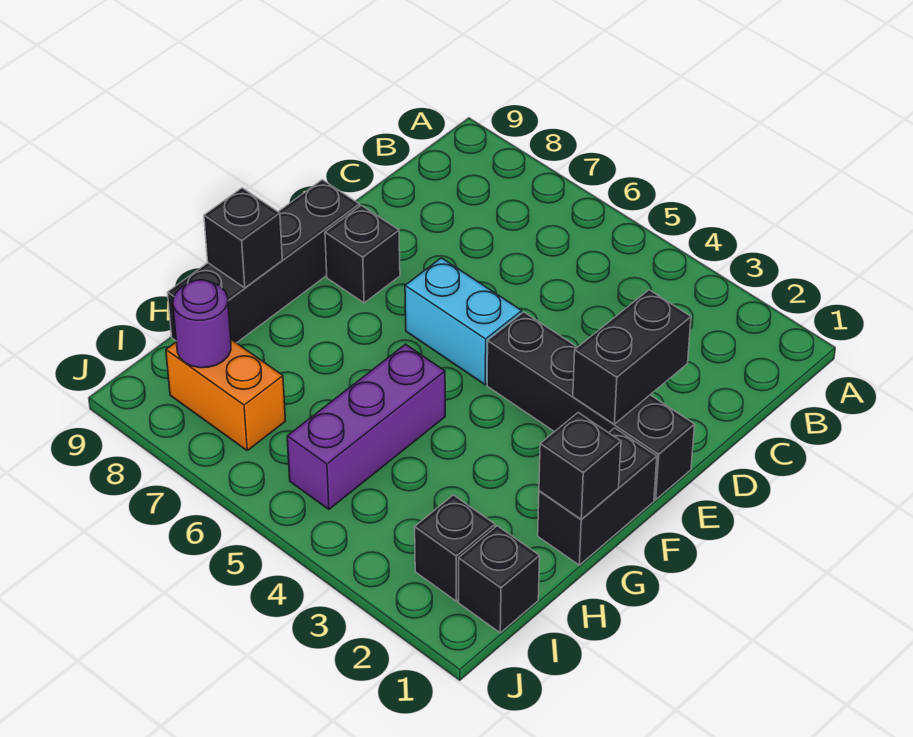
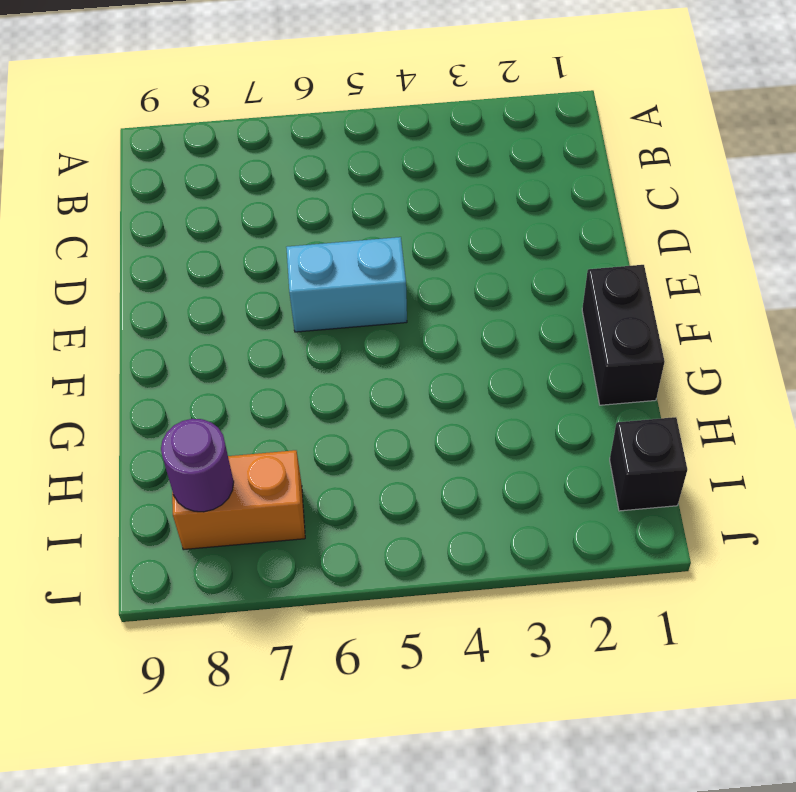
none -> black brick E1:E4 level 1
none -> black brick E8 level 1
none -> black brick E9:H9 level 1

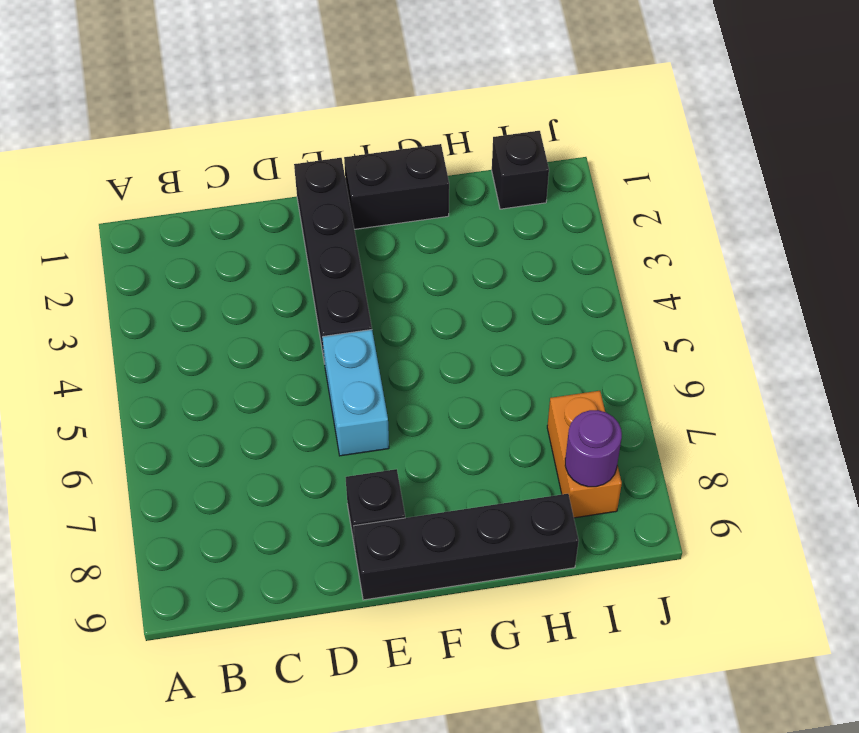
none -> purple brick G5:I5 level 1
none -> black brick I2 level 1
none -> black brick D2:E2 level 2

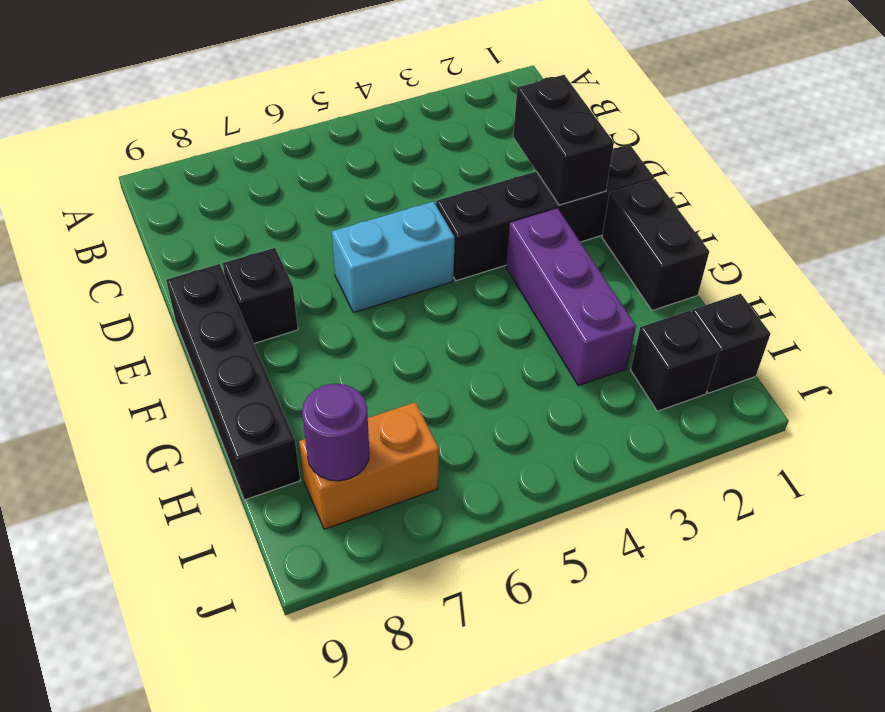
purple brick F3:H3 level 1 -> purple brick G5:I5 level 1
none -> black brick G1 level 2
none -> black brick G9 level 2

